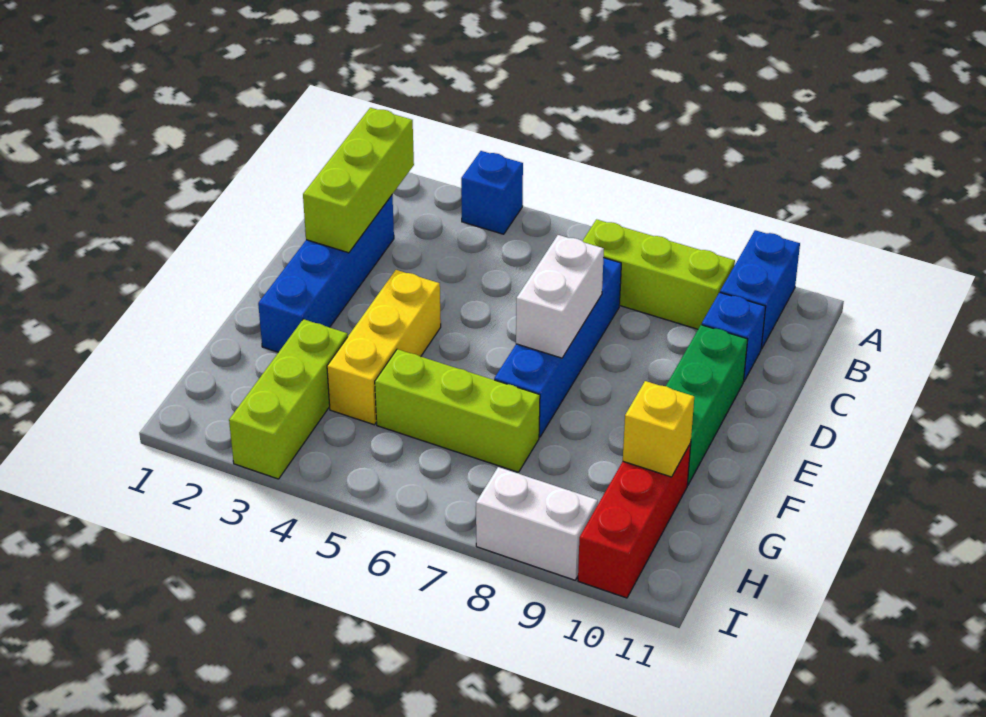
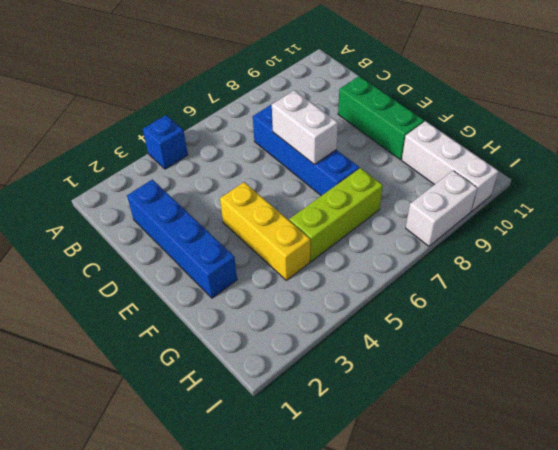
white brick G10:I10 level 1 -> red brick G10:I10 level 1
none -> blue brick A10:B10 level 1
none -> lime brick B7:B9 level 1
none -> blue brick C10 level 1

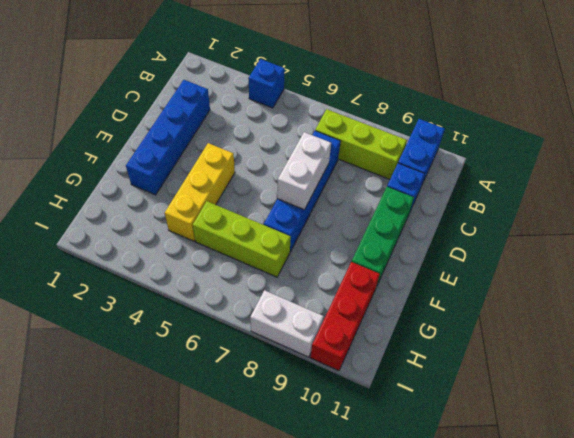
none -> lime brick G3:I3 level 1
none -> lime brick B2:D2 level 2
none -> yellow brick G10 level 2

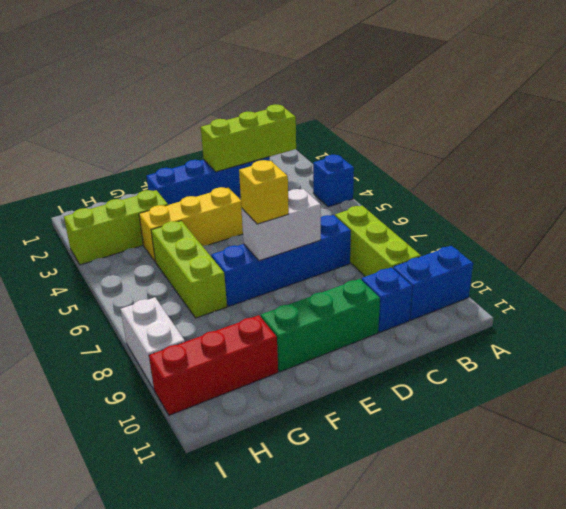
yellow brick E7 level 3 -> yellow brick G10 level 2

